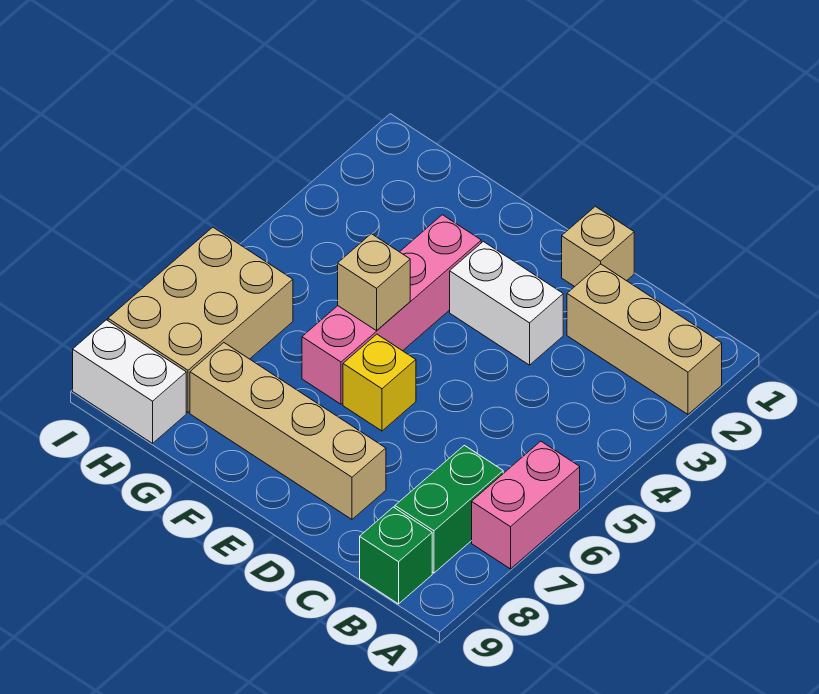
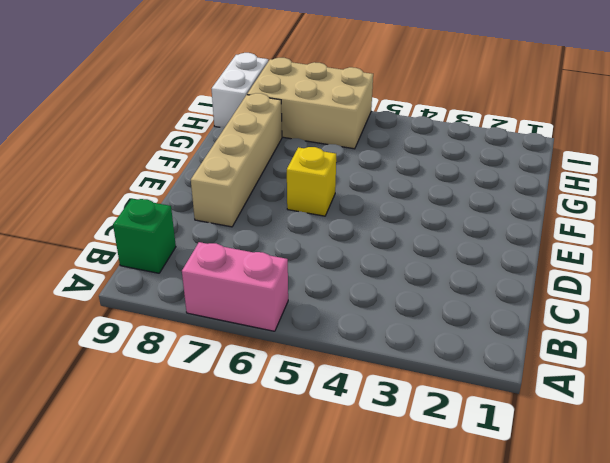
none -> tan brick A2:C2 level 1
none -> green brick B7:B8 level 1
none -> tan brick D1 level 1

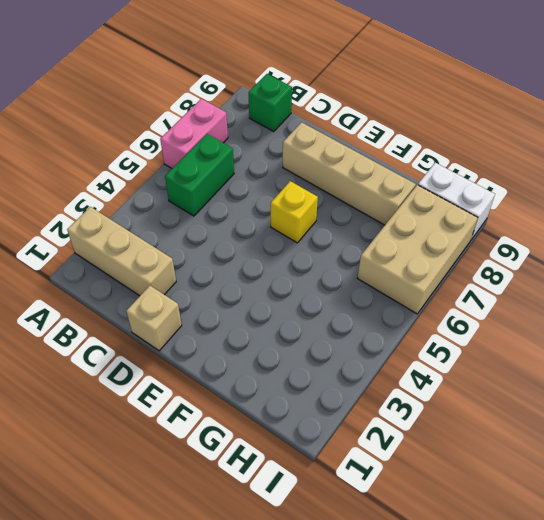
green brick B5:B6 level 1 -> green brick B7:B8 level 1
none -> white brick D3:E3 level 1
none -> pink brick F3:F6 level 1
none -> tan brick F5 level 2

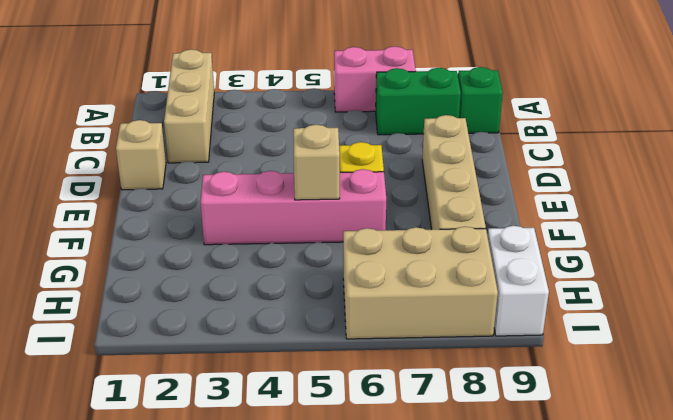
none -> white brick D3:E3 level 1

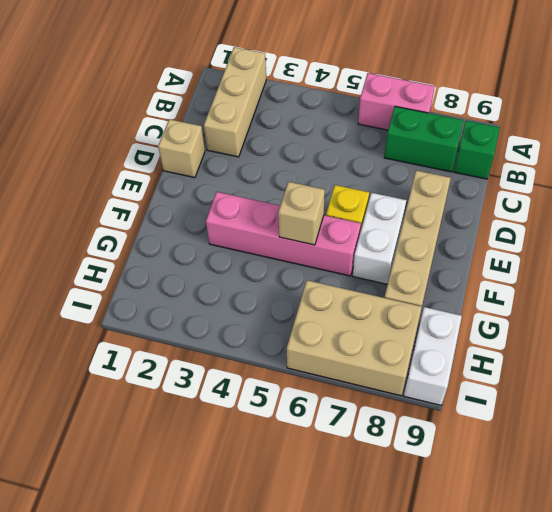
white brick E7:F7 level 1 -> white brick D3:E3 level 1

